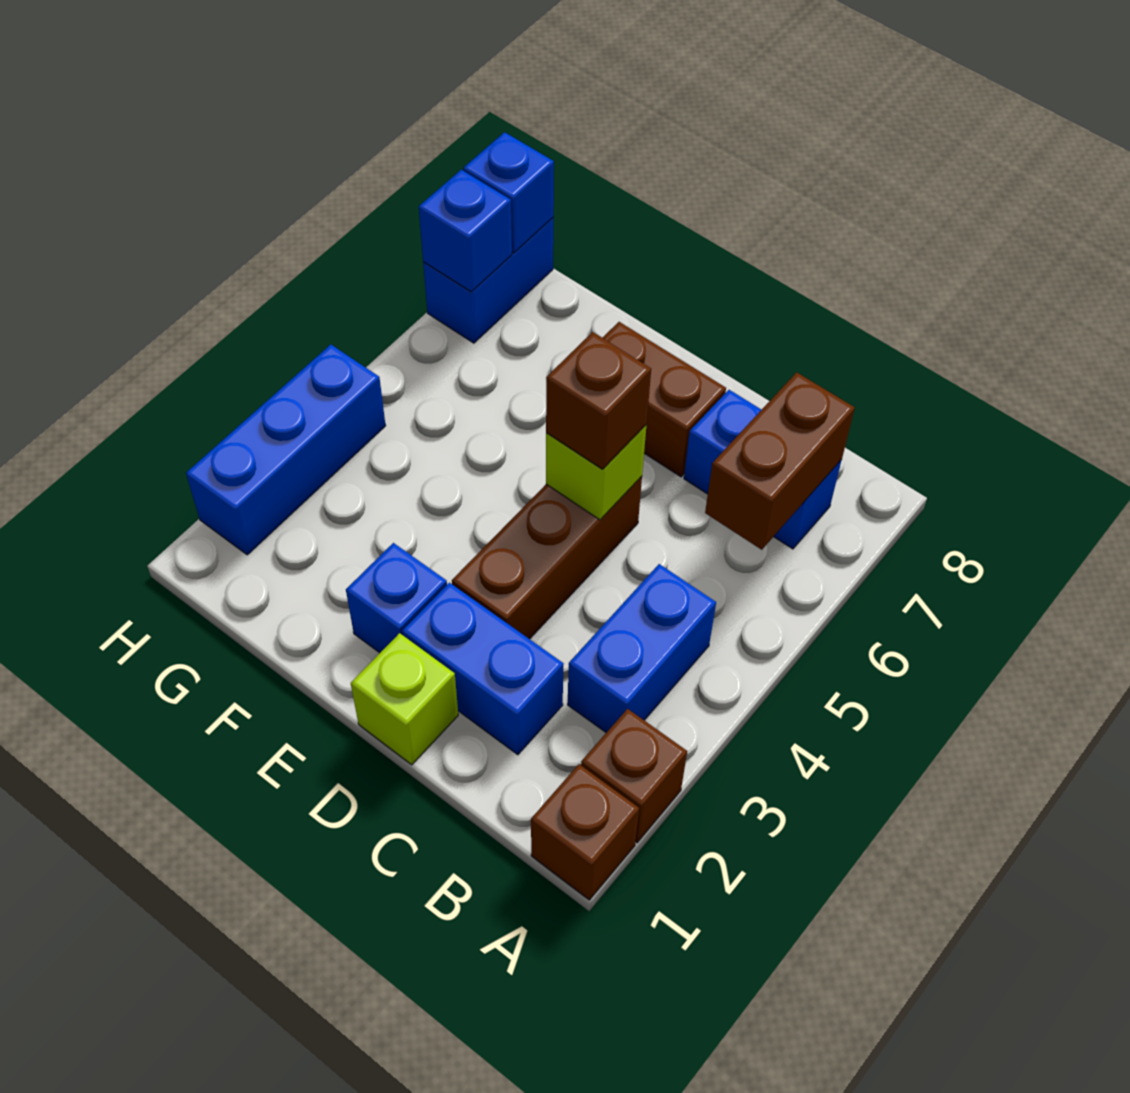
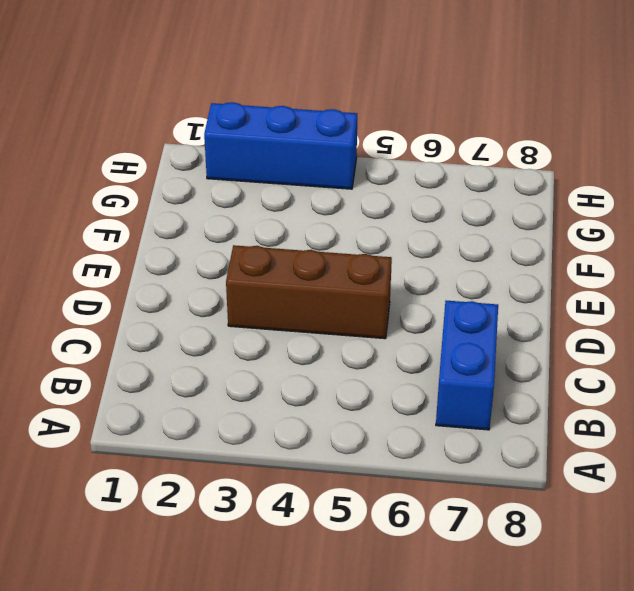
none -> brown brick A1 level 1
none -> brown brick A2 level 1
none -> blue brick B3:B4 level 1

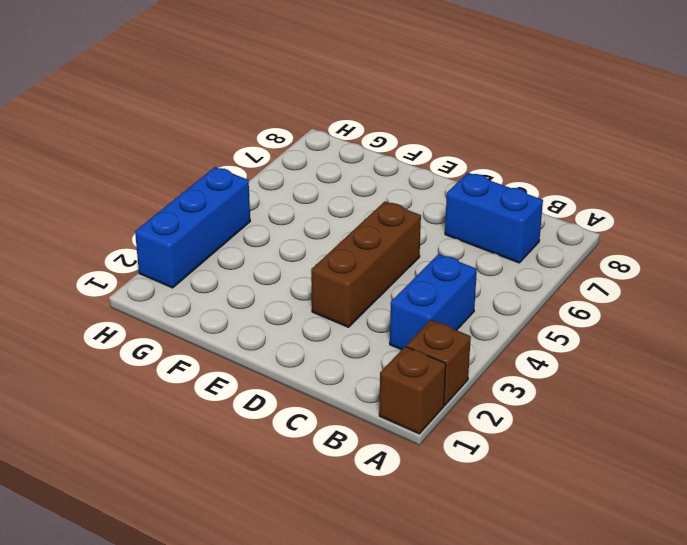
none -> blue brick C2:D2 level 1
none -> lime brick D1 level 1
none -> brown brick D7:E7 level 1

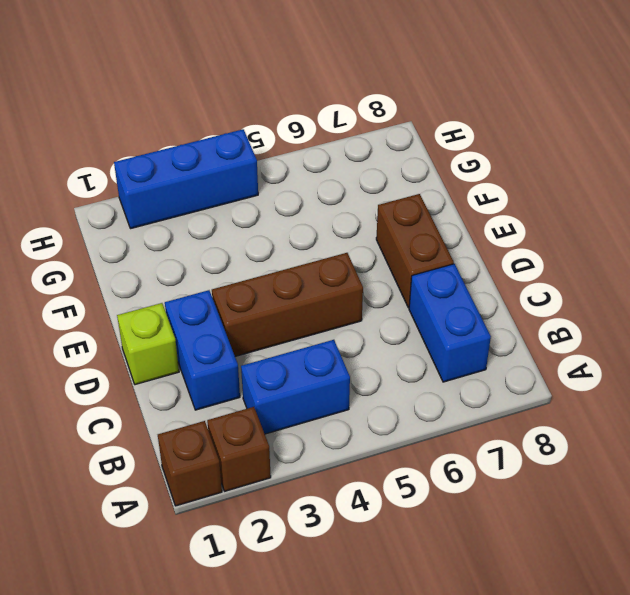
none -> blue brick E2 level 1
none -> blue brick H7:H8 level 1
none -> brown brick B6:B7 level 2

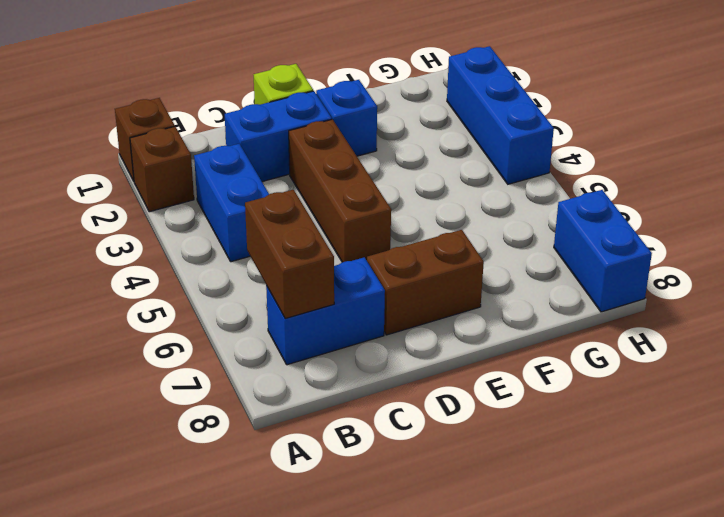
none -> lime brick D5 level 2
none -> blue brick H7 level 2
none -> blue brick H8 level 2

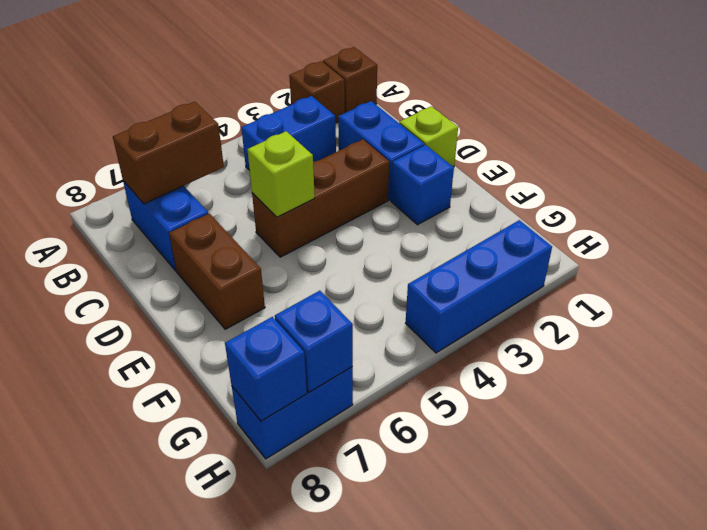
none -> brown brick D5 level 3

